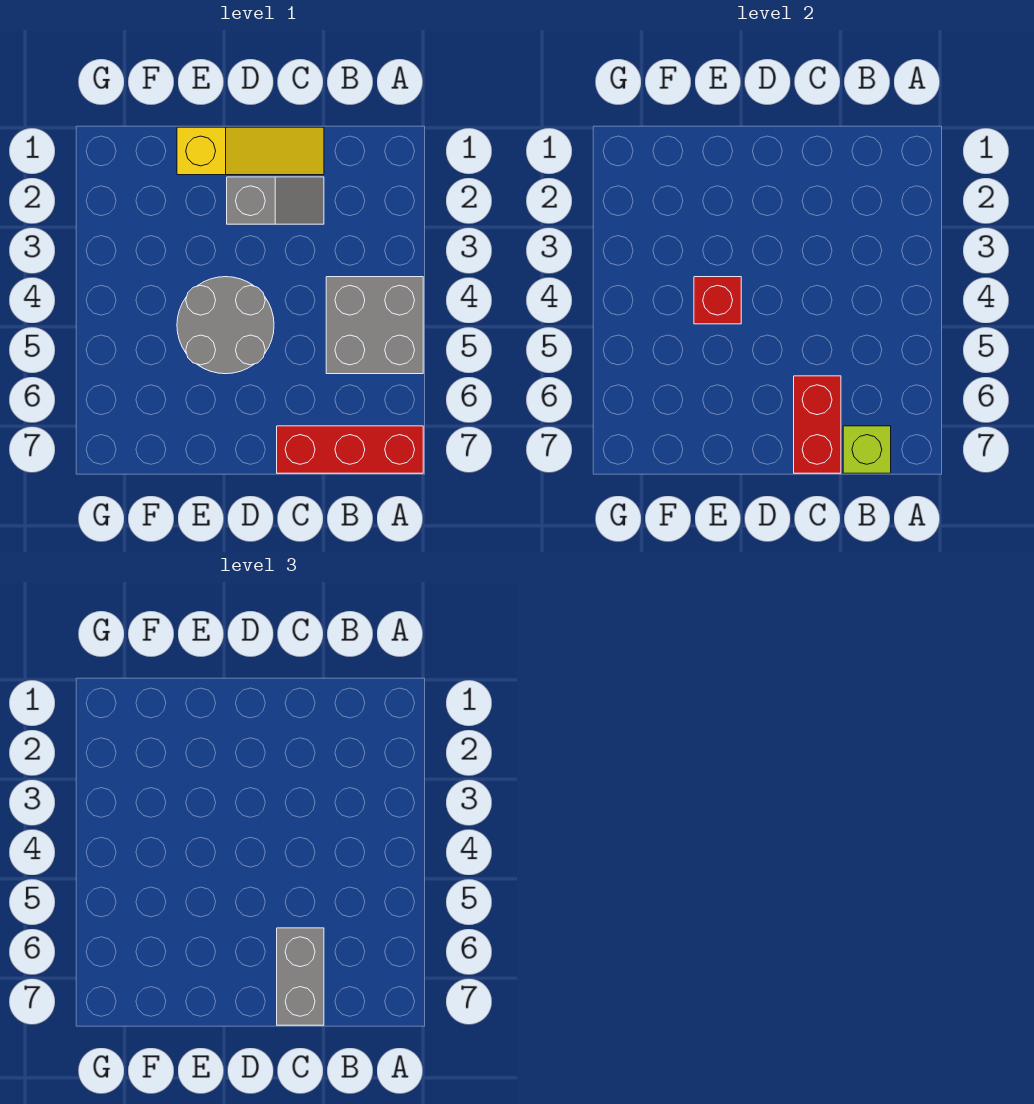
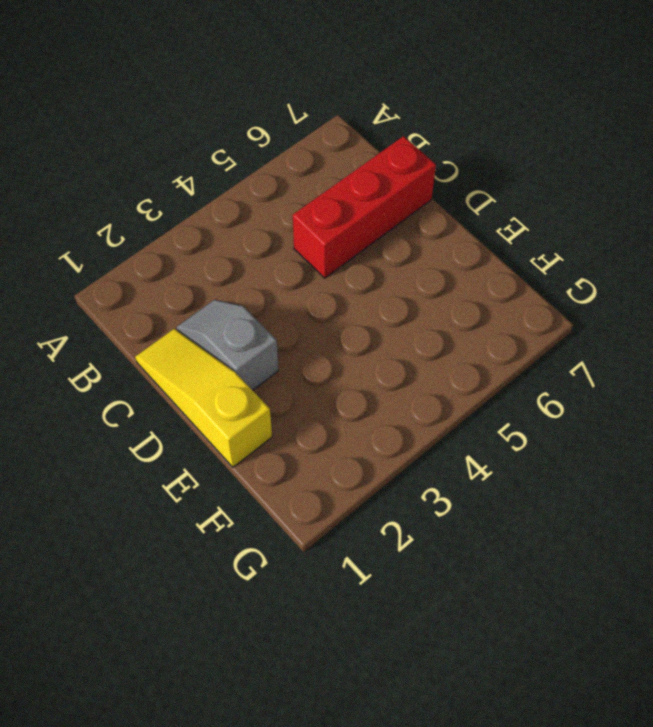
red brick C5:C7 level 1 -> red brick A7:C7 level 1
none -> grey brick A4:B5 level 1
none -> grey round brick D4:E5 level 1

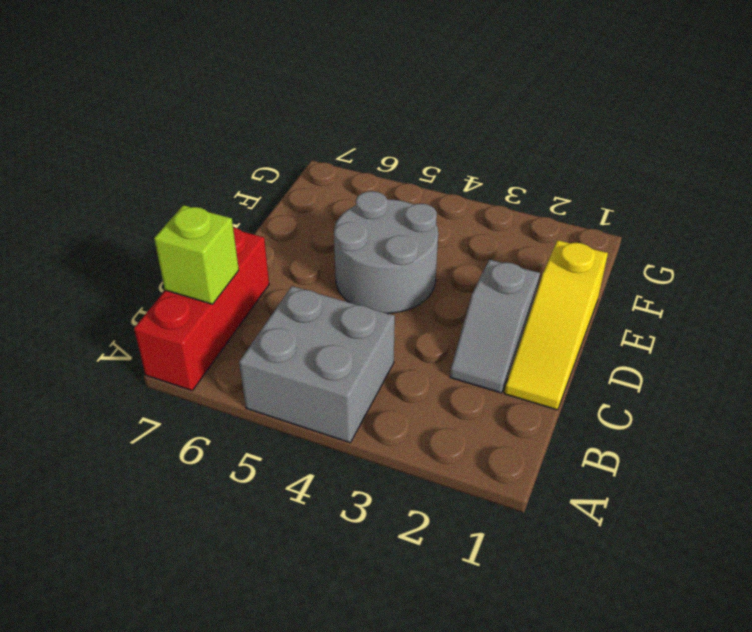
none -> red brick C6:C7 level 2
none -> red brick E4 level 2

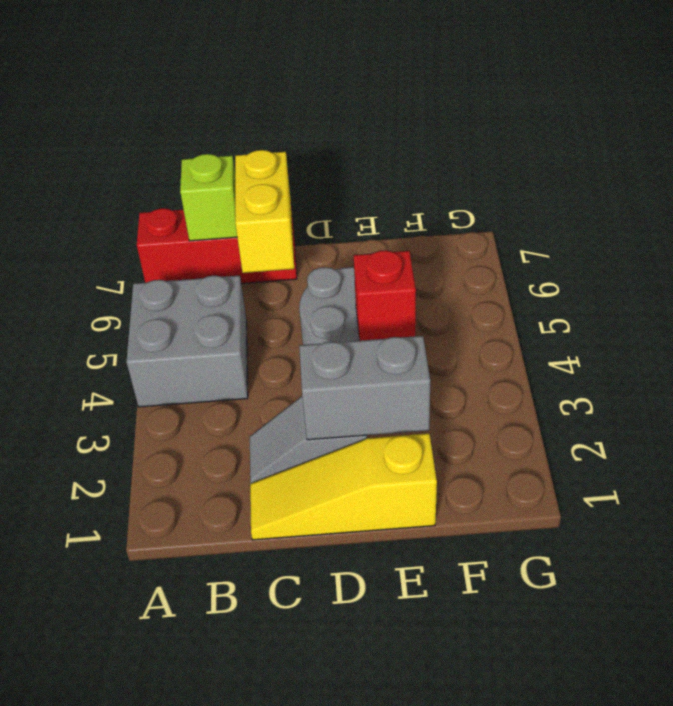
yellow brick C6:C7 level 2 -> red brick C6:C7 level 2
grey brick D2:E2 level 2 -> grey brick C6:C7 level 3

